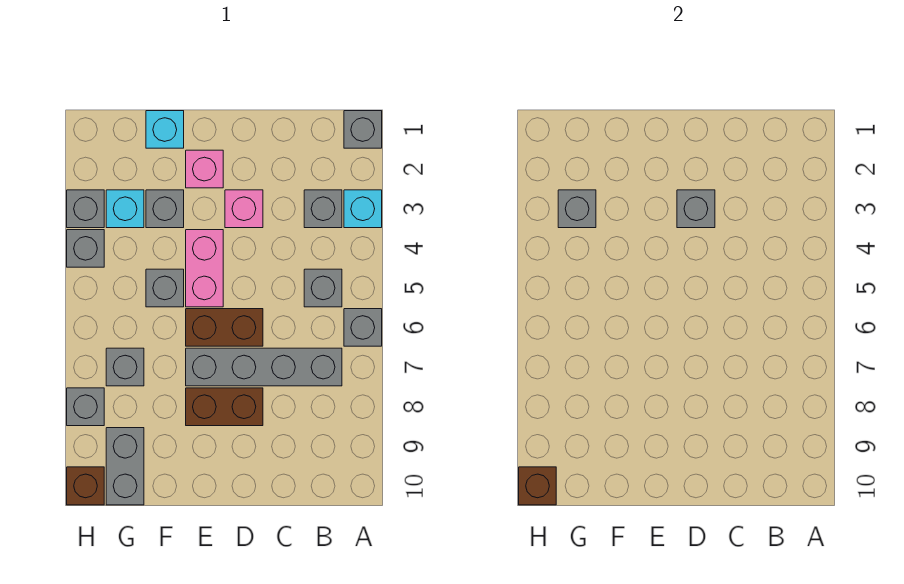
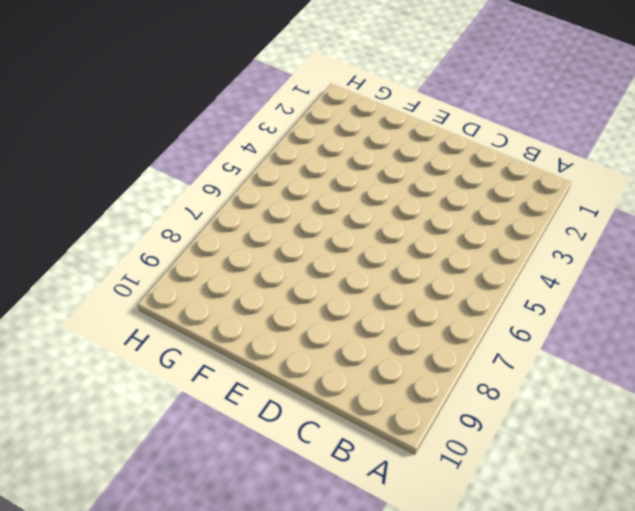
none -> grey brick A1 level 1
none -> cyan brick A3 level 1
none -> grey brick A6 level 1

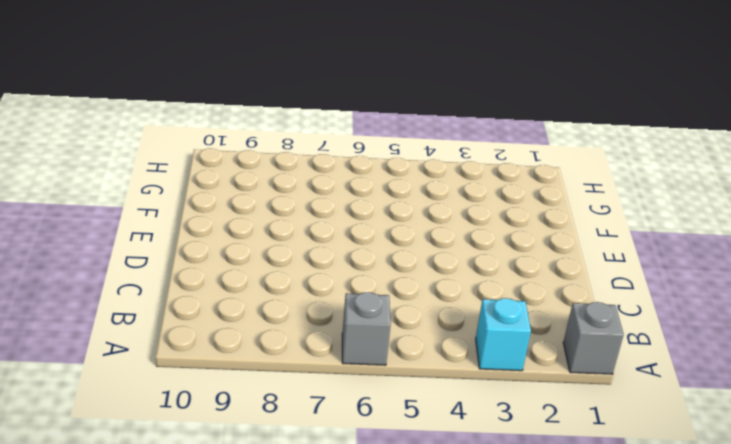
none -> grey brick B3 level 1
none -> grey brick B5 level 1
none -> grey brick B7:E7 level 1

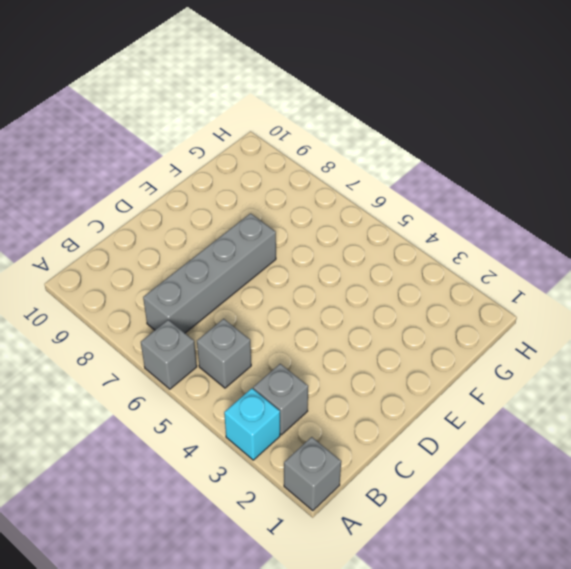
none -> pink brick D3 level 1
none -> brown brick D6:E6 level 1
none -> brown brick D8:E8 level 1

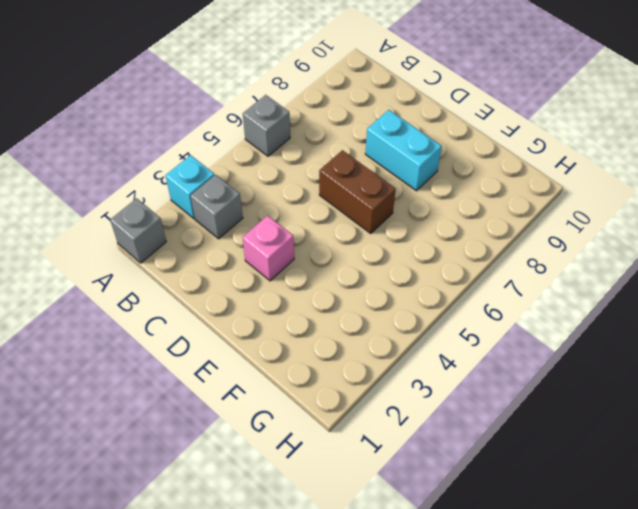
cyan brick D8:E8 level 1 -> brown brick D8:E8 level 1
none -> grey brick B5 level 1
none -> grey brick B7:E7 level 1
none -> pink brick E2 level 1

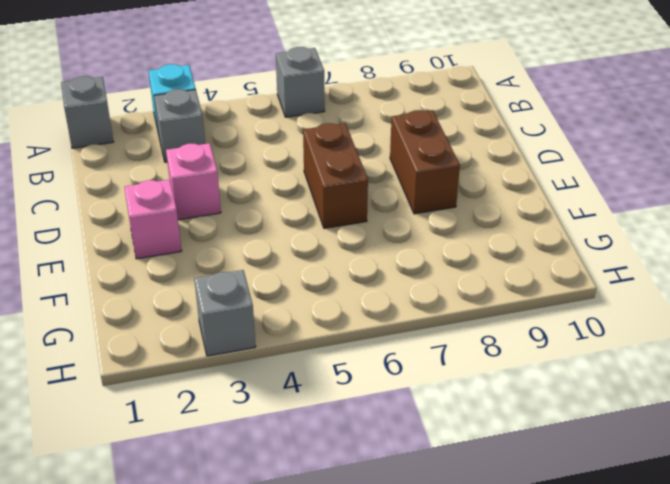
none -> grey brick B5 level 1
none -> grey brick B7:E7 level 1
none -> pink brick E4:E5 level 1

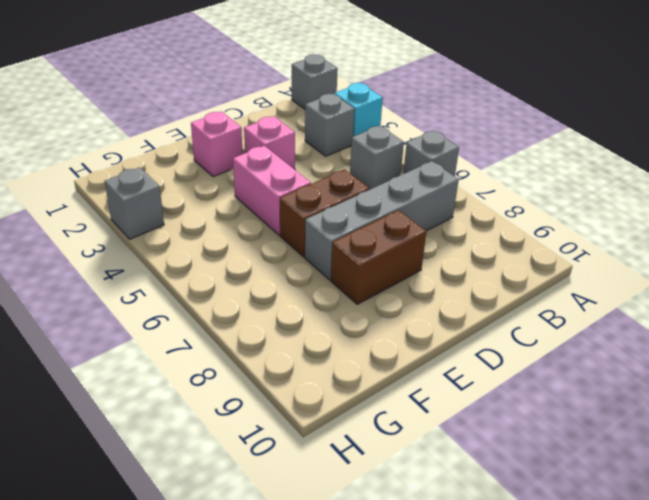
none -> cyan brick F1 level 1
none -> grey brick F3 level 1
none -> grey brick F5 level 1

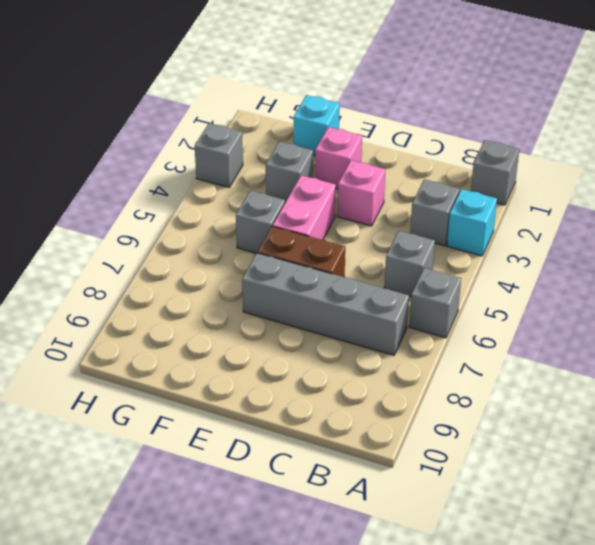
none -> brown brick D8:E8 level 1
none -> cyan brick G3 level 1
none -> grey brick G7 level 1

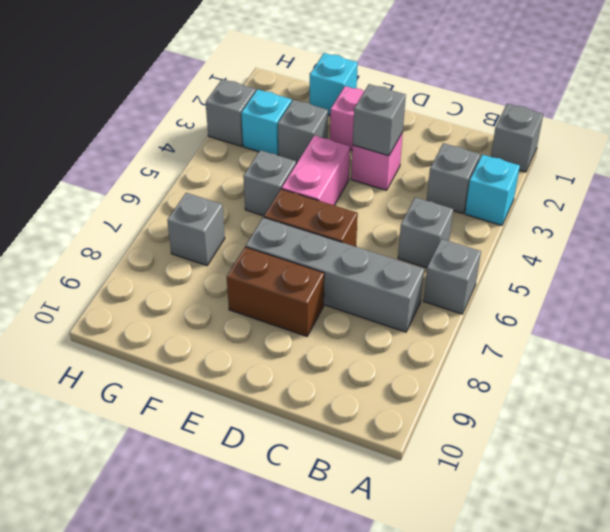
none -> grey brick G9:G10 level 1
none -> grey brick H4 level 1
none -> grey brick H8 level 1

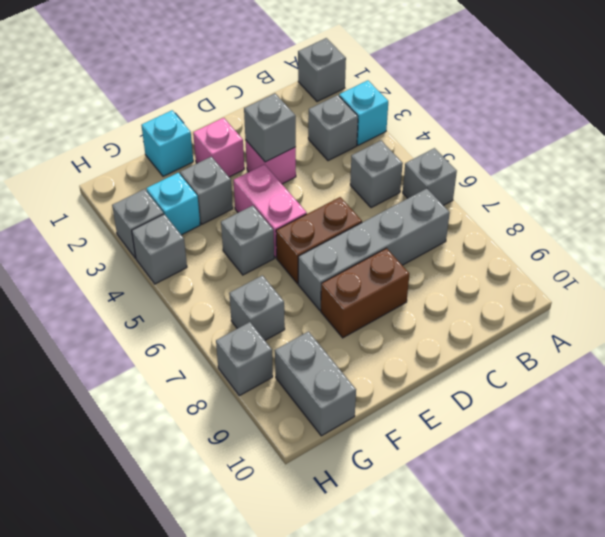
none -> brown brick H10 level 1
none -> grey brick G3 level 2
none -> brown brick H10 level 2

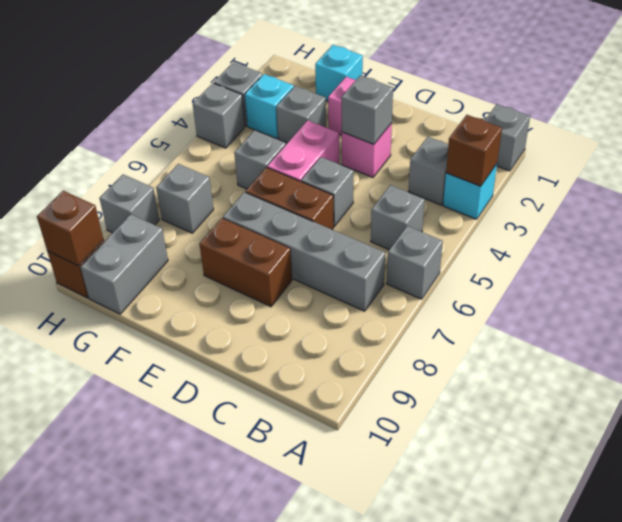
brown brick A3 level 2 -> none
grey brick D5 level 1 -> grey brick G3 level 2

